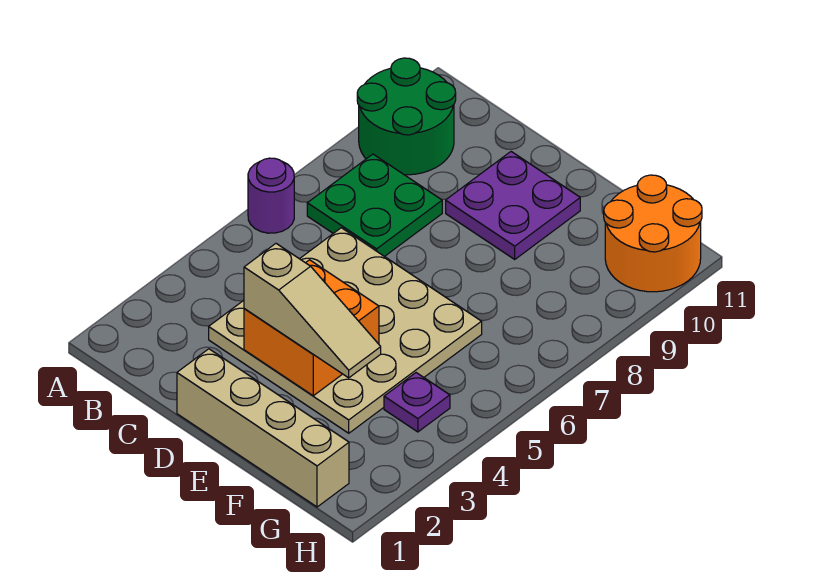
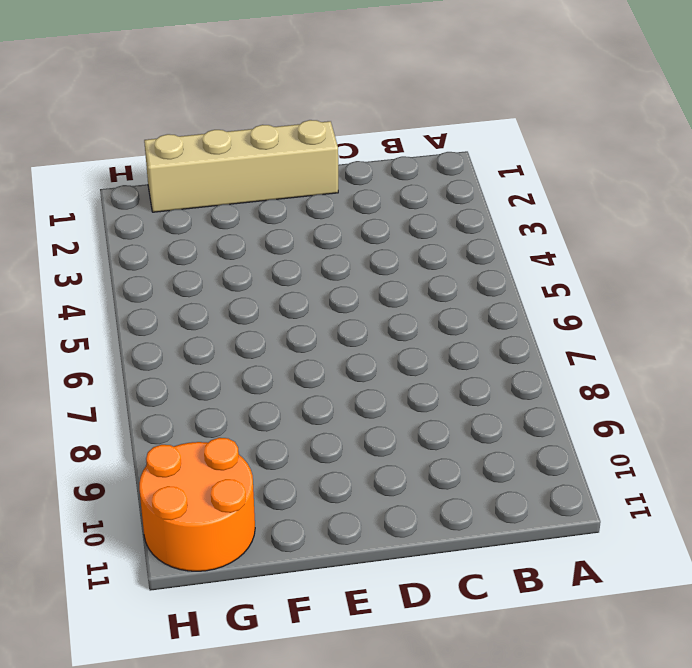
none -> purple round brick A6 level 1
none -> green round brick A9:B10 level 1

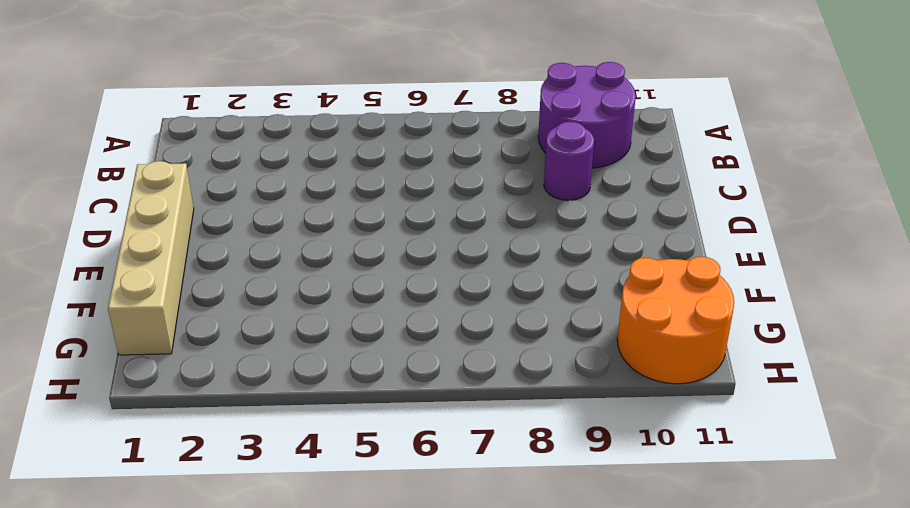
purple round brick A9:B10 level 1 -> green round brick A9:B10 level 1
purple round brick C9 level 1 -> purple round brick A6 level 1
none -> green plate B7:C8 level 1
none -> tan plate C3:F6 level 1

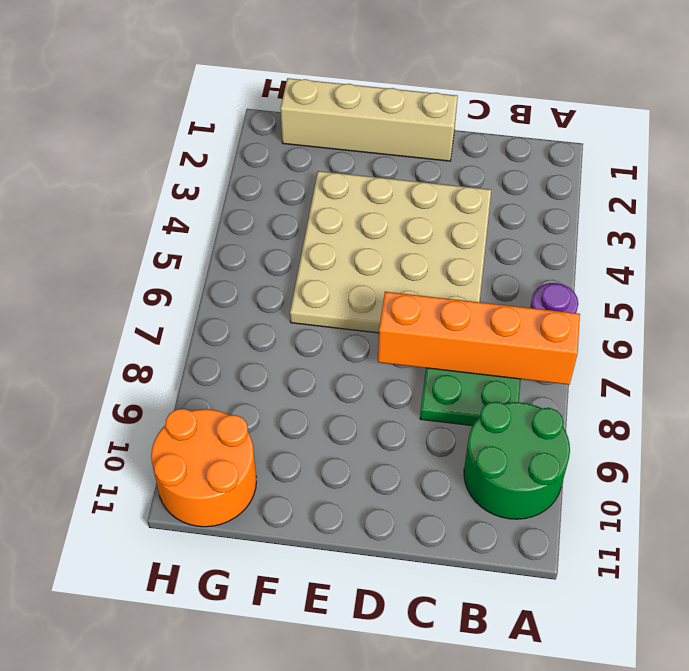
orange brick A7:D7 level 2 -> none
none -> purple plate D9:E10 level 1
none -> purple plate G4 level 1

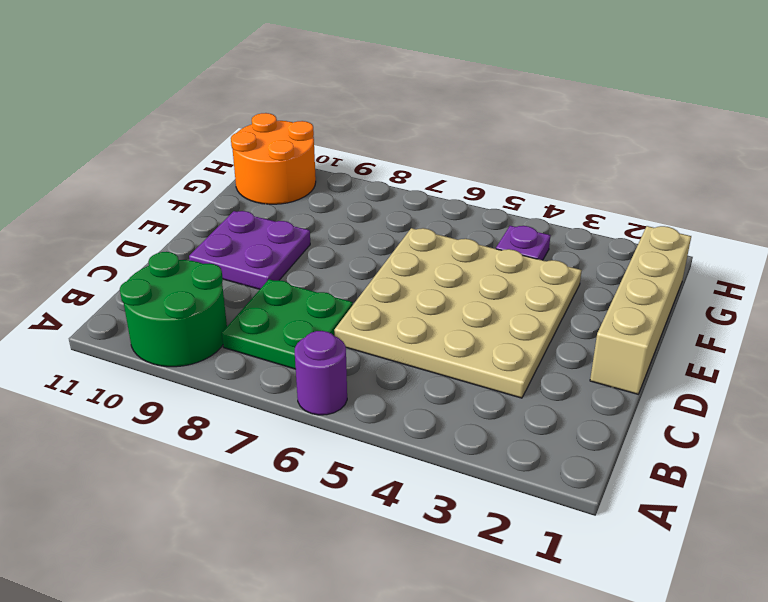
none -> orange brick D3:E4 level 2
none -> tan slope D3:F3 level 3 top D

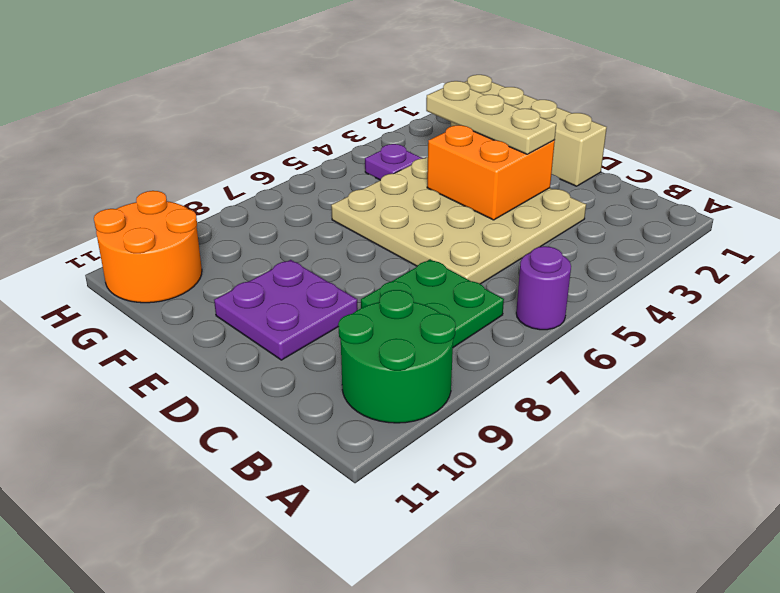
tan plate D3:F3 level 3 -> tan slope D3:F3 level 3 top D

